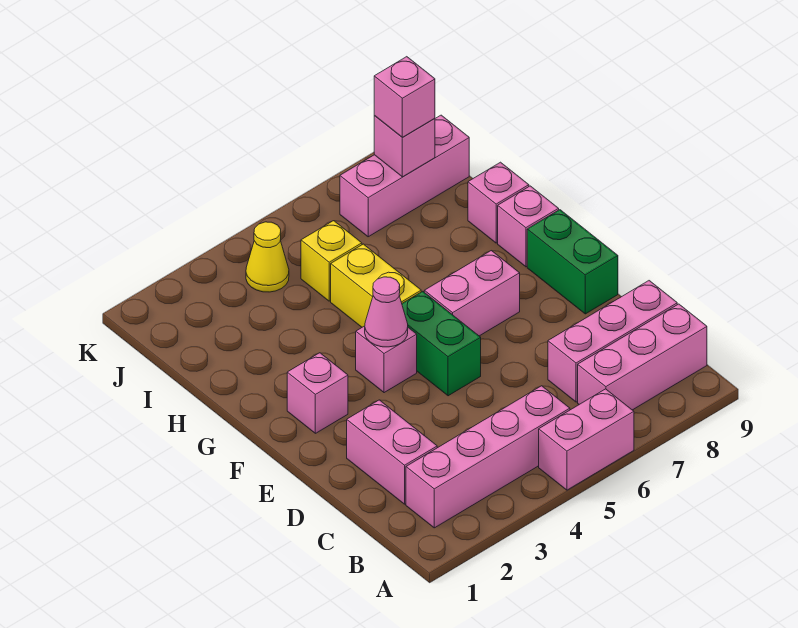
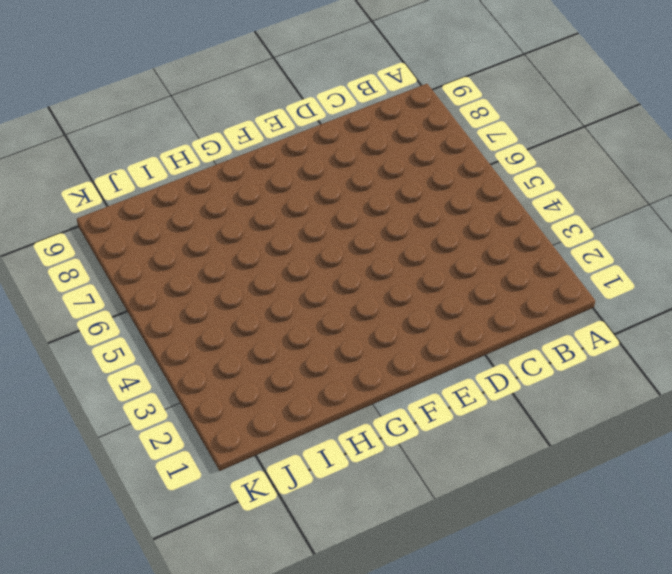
none -> pink brick A5:A6 level 1
none -> pink brick B2:B5 level 1
none -> pink brick B7:B9 level 1

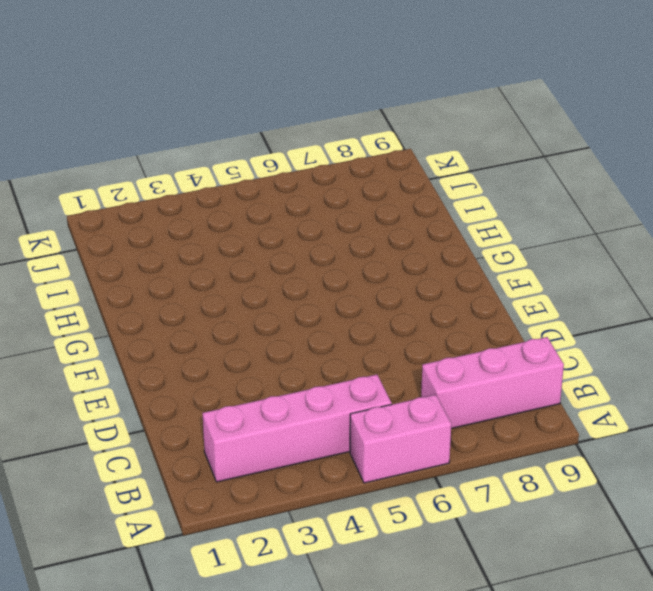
none -> pink brick C2:D2 level 1
none -> pink brick C7:C9 level 1
none -> green brick E5:F5 level 1

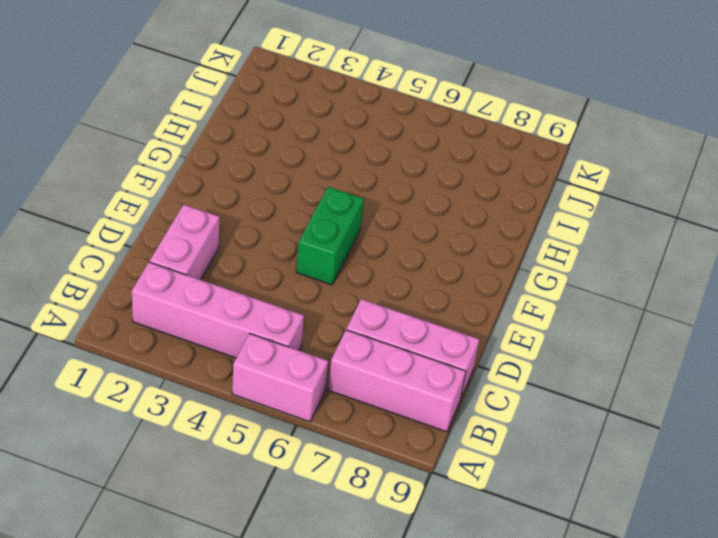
none -> green brick E9:F9 level 1
none -> pink brick F2 level 1
none -> pink brick F4 level 1

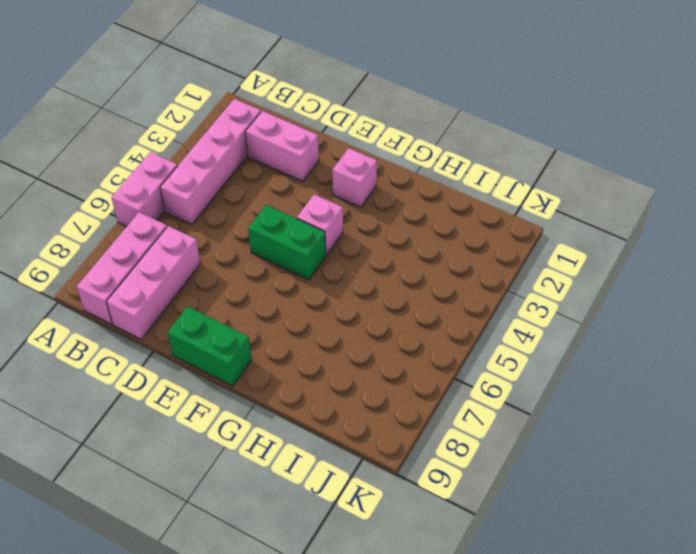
none -> pink brick F6:F7 level 1
none -> yellow brick G5:H5 level 1
none -> pink brick G9 level 1

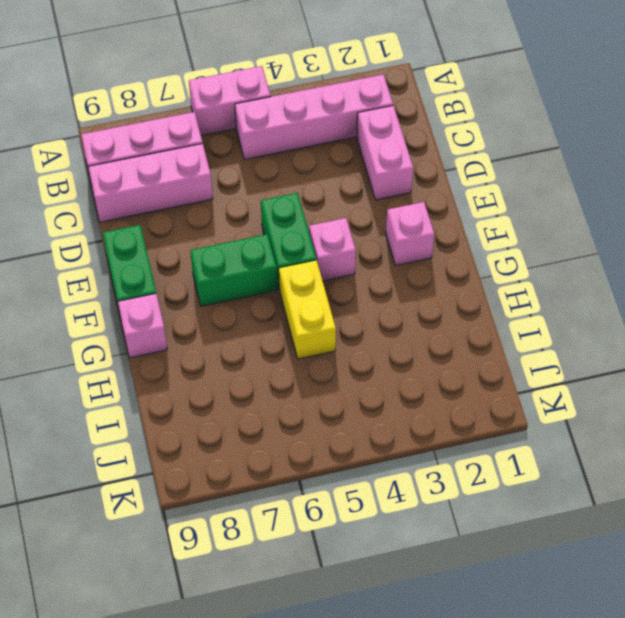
green brick F6:F7 level 1 -> pink brick F6:F7 level 1
none -> pink brick H9 level 1
none -> yellow brick I5 level 1
none -> yellow cone J4 level 1

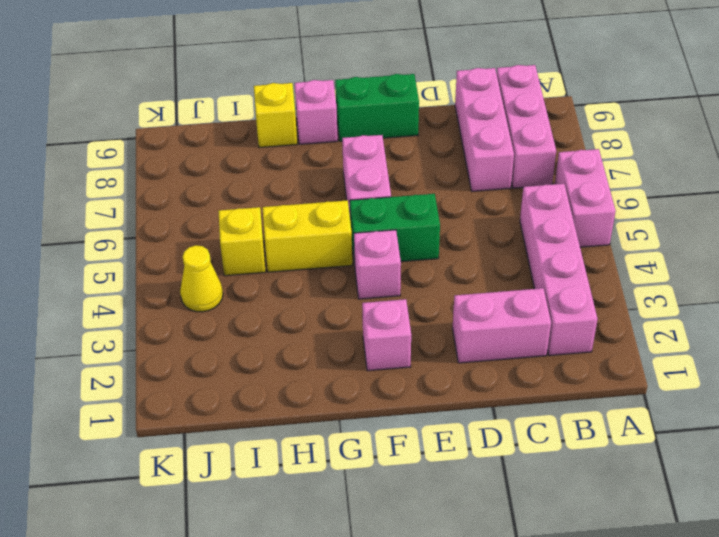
yellow brick H9 level 1 -> pink brick H9 level 1
none -> pink brick J7:J9 level 1
none -> pink cone F4 level 2
none -> pink brick J8 level 2

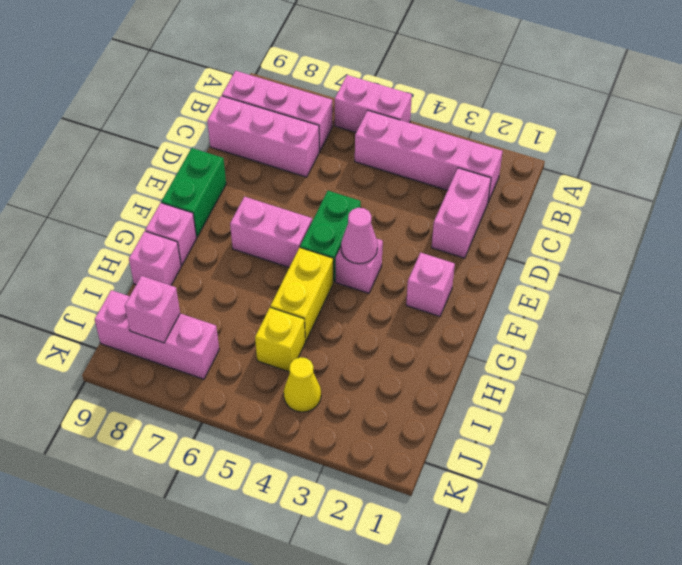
none -> pink brick J8 level 3

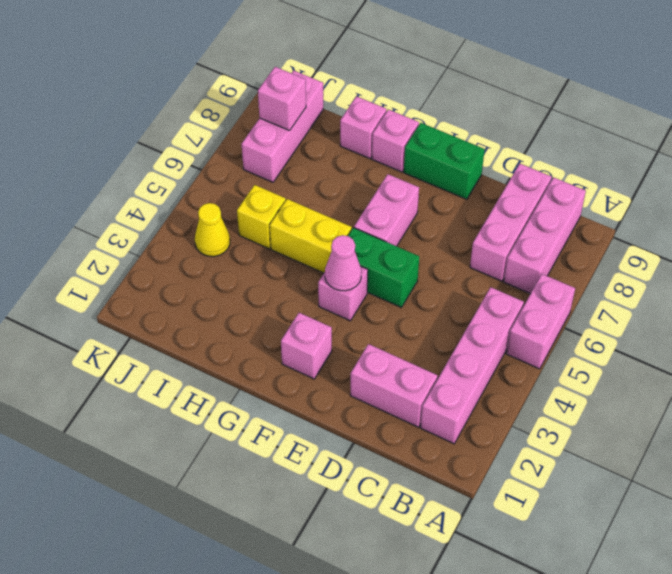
none -> pink brick J8 level 3

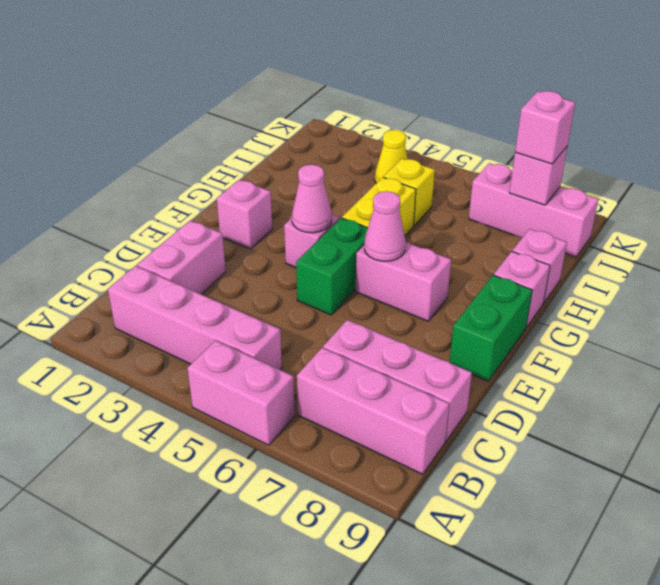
pink cone F6 level 2 -> none

